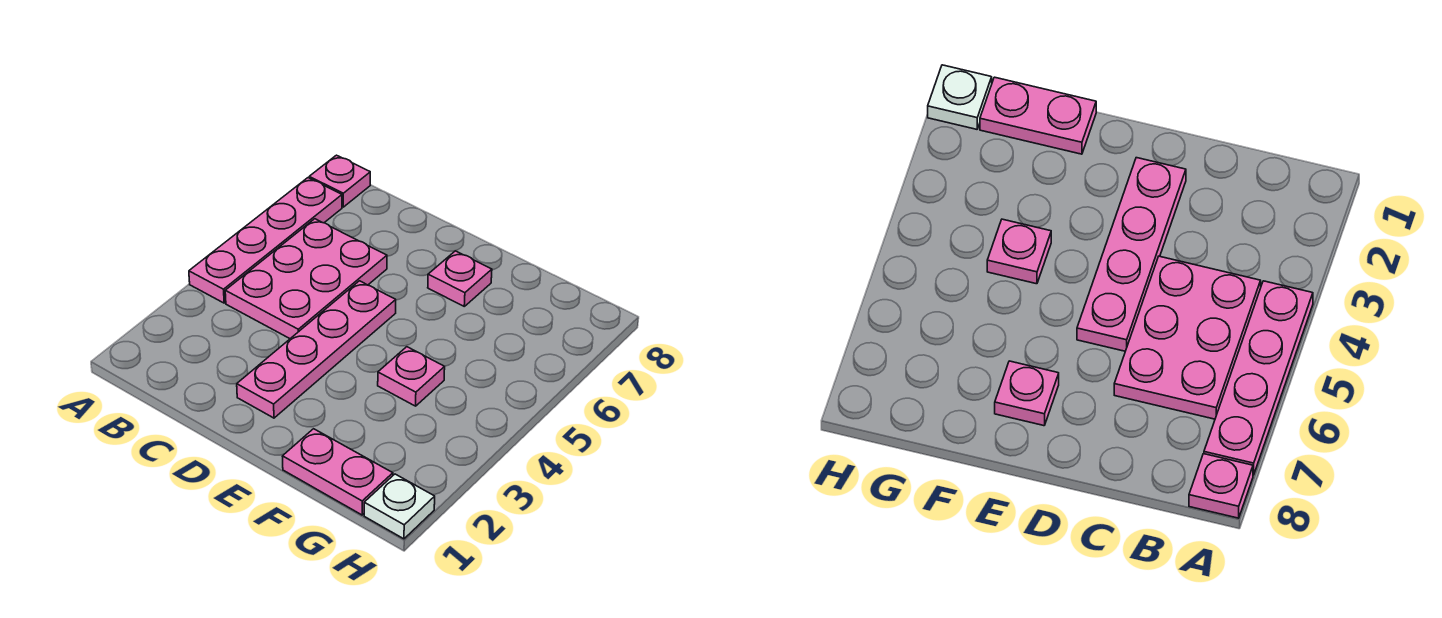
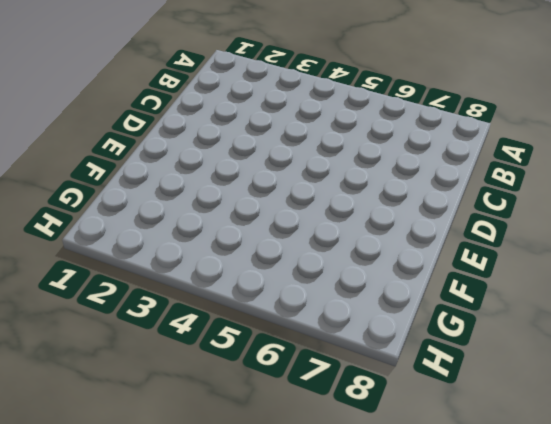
none -> pink plate A4:A7 level 1
none -> pink plate A8 level 1

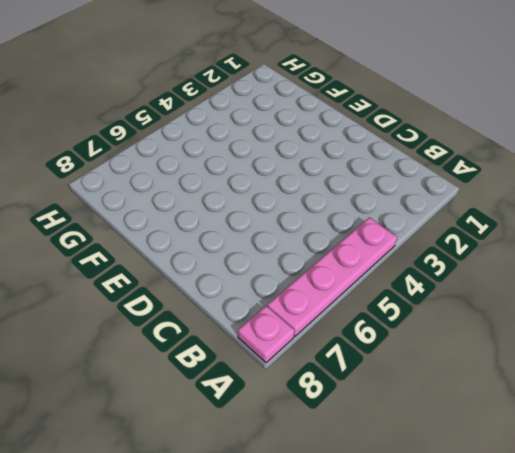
none -> pink plate B4:C6 level 1
none -> pink plate D2:D5 level 1

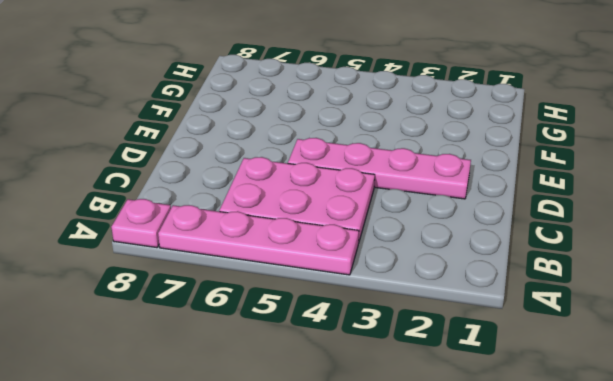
none -> pink plate E7 level 1
none -> pink plate F1:G1 level 1

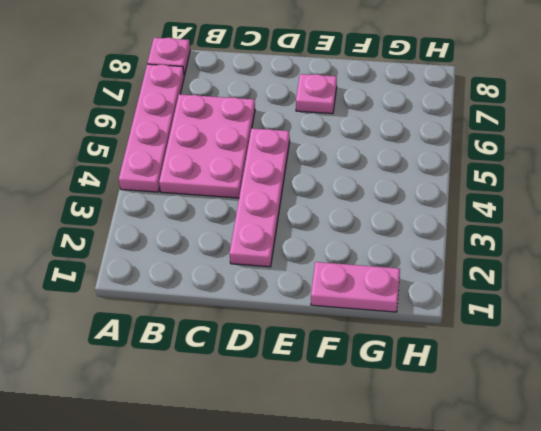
none -> pink plate F4 level 1
none -> white plate H1 level 1

